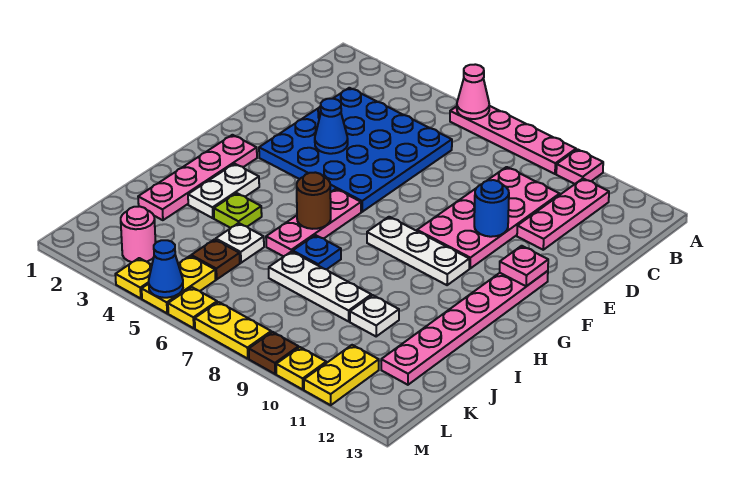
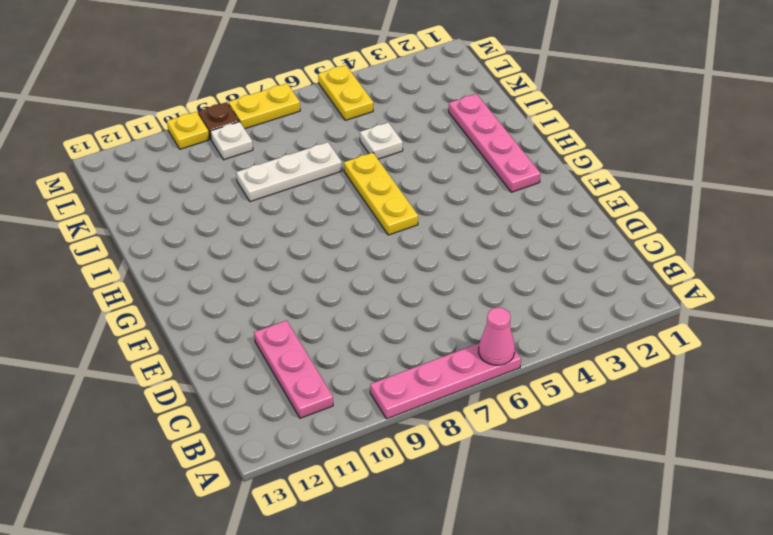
yellow plate G6:I6 level 1 -> pink plate G6:I6 level 1
white plate L9 level 1 -> white plate J10 level 1
none -> pink plate A10 level 1
none -> blue plate C3:F6 level 1
none -> pink plate C9:F10 level 1
none -> pink plate F12:K12 level 1

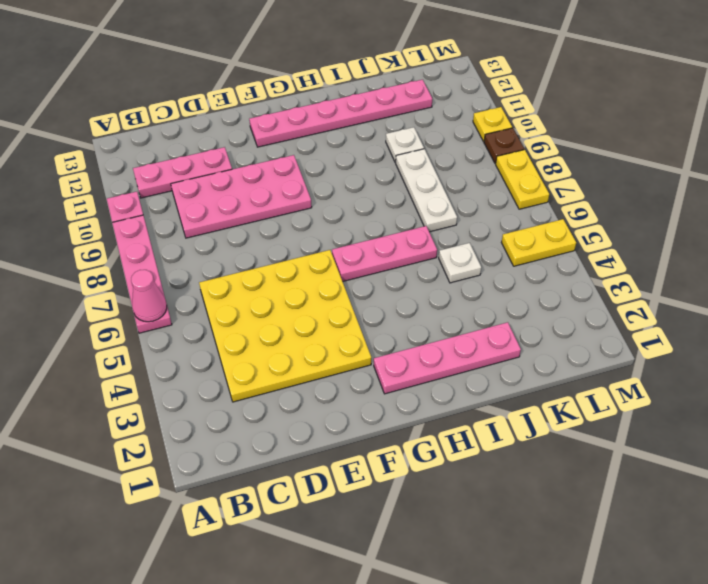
yellow plate C3:F6 level 1 -> blue plate C3:F6 level 1
none -> white plate G8:G10 level 1
none -> white plate H3:I3 level 1
none -> lime plate I4 level 1
none -> blue plate I7 level 1

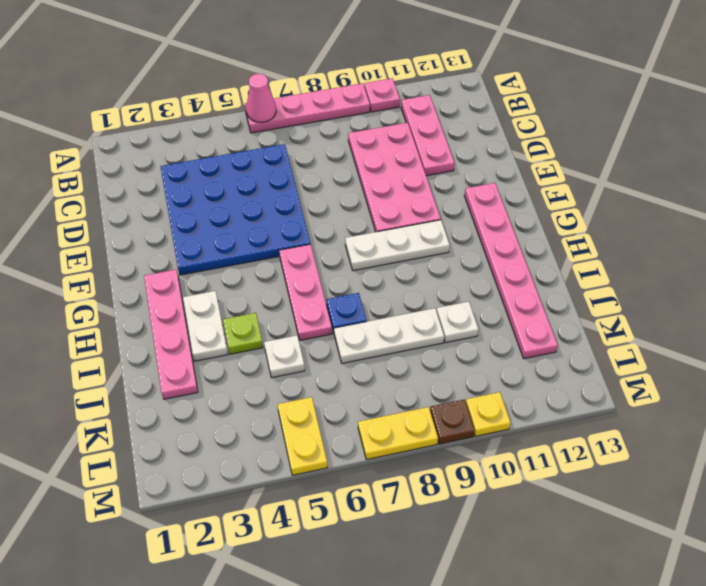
none -> brown plate K5 level 1
none -> pink round brick L3 level 1
none -> yellow plate L11:M11 level 1
none -> yellow plate M4 level 1

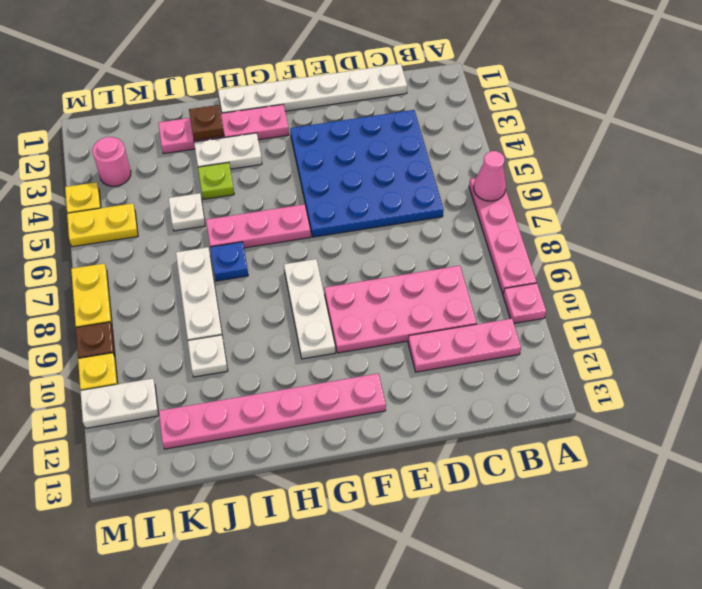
white plate C1:H1 level 1 -> none
brown plate I2 level 2 -> brown plate K5 level 1
white plate L11:M11 level 1 -> yellow plate L11:M11 level 1
none -> yellow plate M6 level 1
none -> blue cone E4 level 2
none -> blue round brick E10 level 2
none -> pink plate F12 level 2

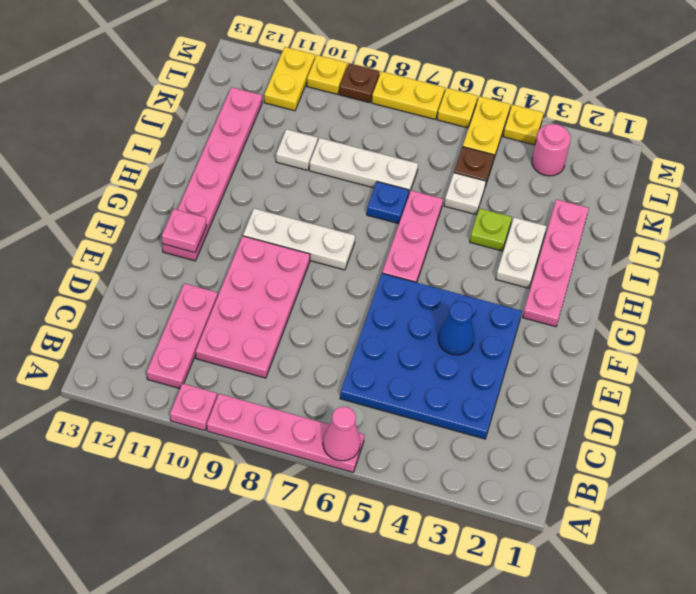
none -> blue round brick E10 level 2
none -> brown round brick H6 level 2
none -> blue cone M5 level 2

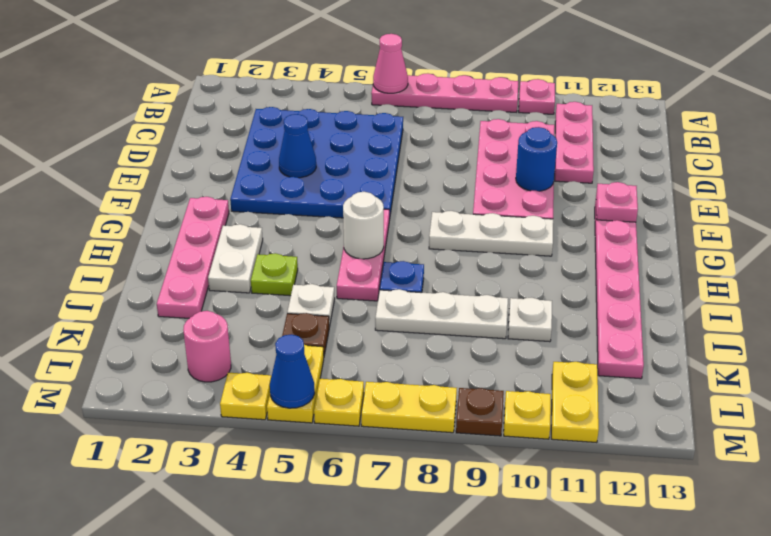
white round brick H6 level 2 -> brown round brick H6 level 2

